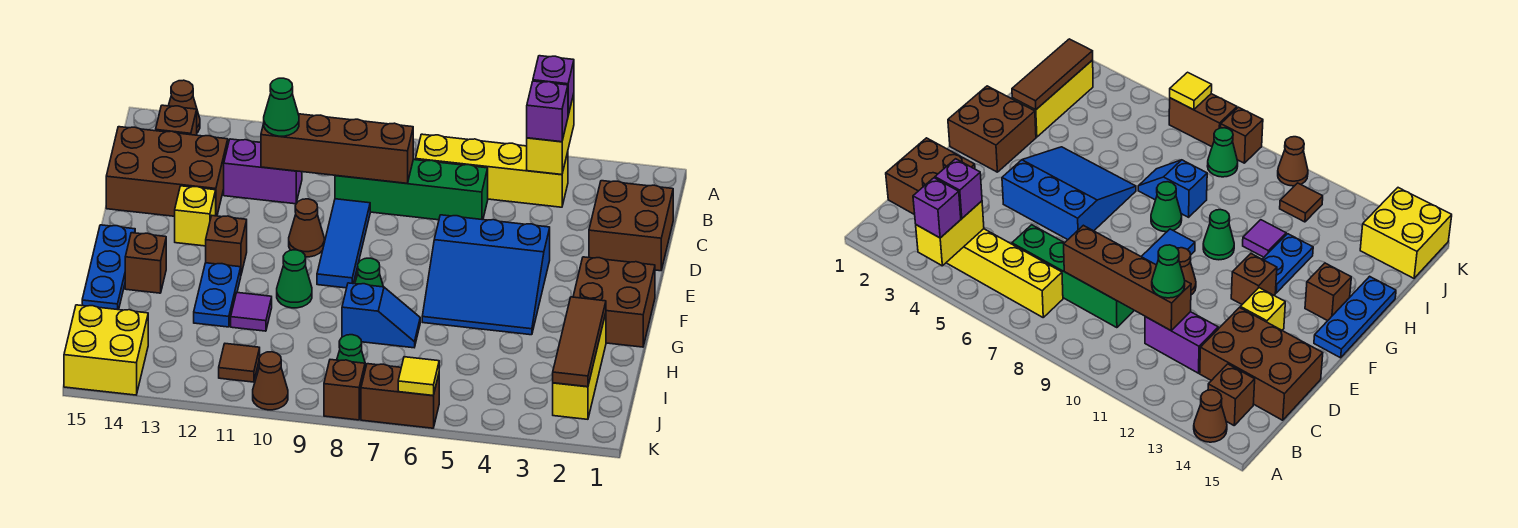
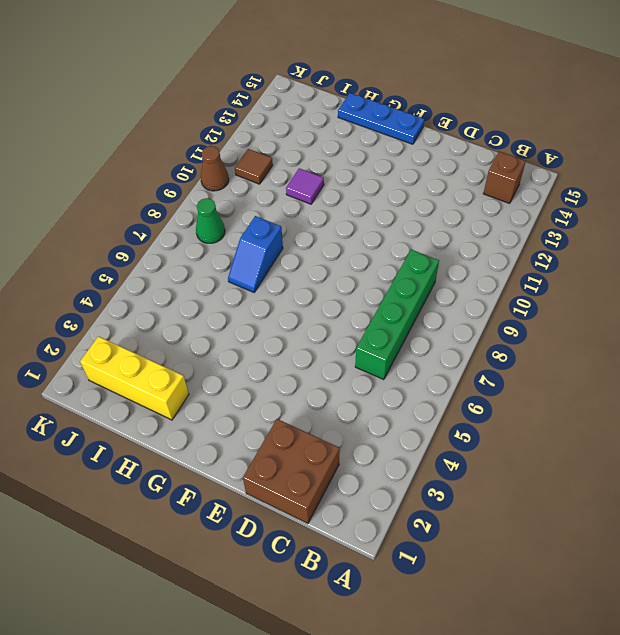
none -> brown cone A14 level 1
none -> yellow brick B4:B7 level 1
none -> purple brick C11:C12 level 1
none -> brown brick C13:D15 level 1

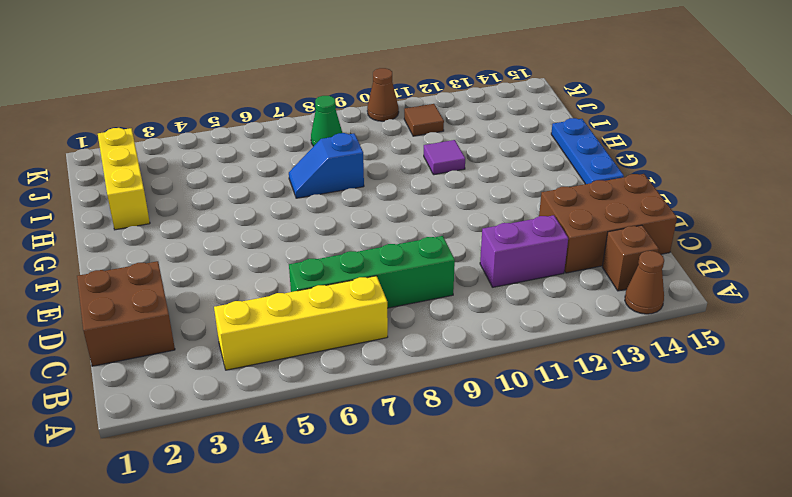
none -> blue tile D9:F9 level 1
none -> blue slope E4:G6 level 1 top E
none -> brown cone E10 level 1
none -> yellow brick E13 level 1

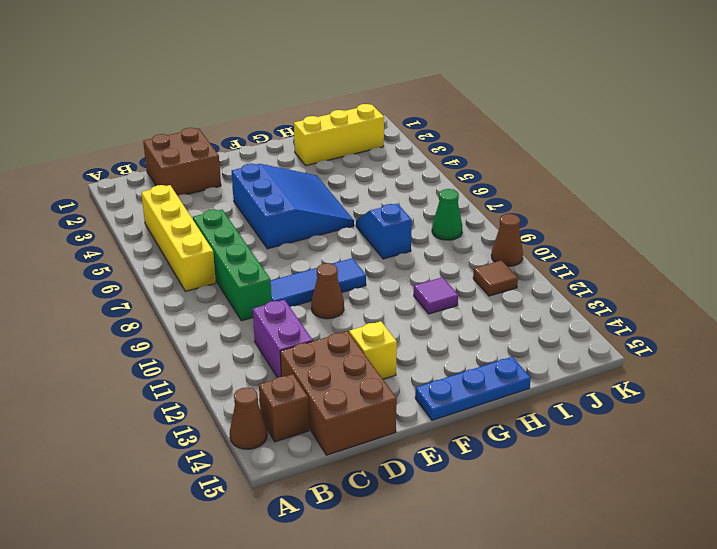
none -> brown brick F1:G2 level 1
none -> brown brick F12 level 1
none -> green cone G8 level 1
none -> green cone G10 level 1

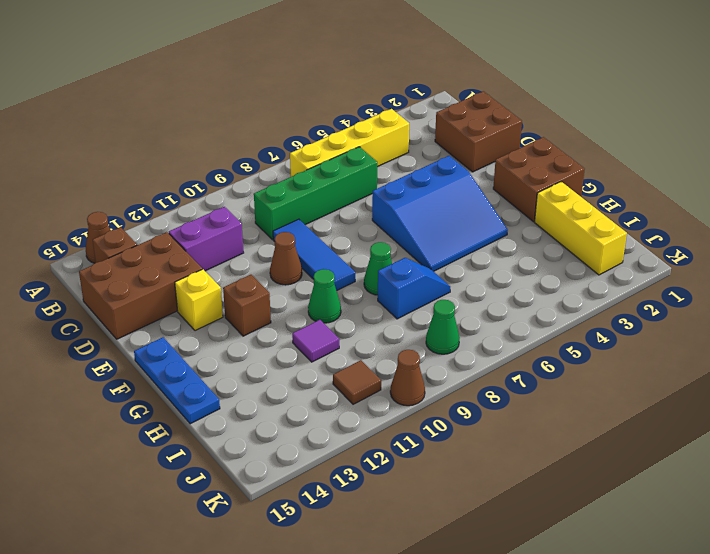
none -> blue plate G12:H12 level 1
none -> brown brick G14 level 1
none -> yellow brick J14:K15 level 1
none -> brown brick K6:K7 level 1

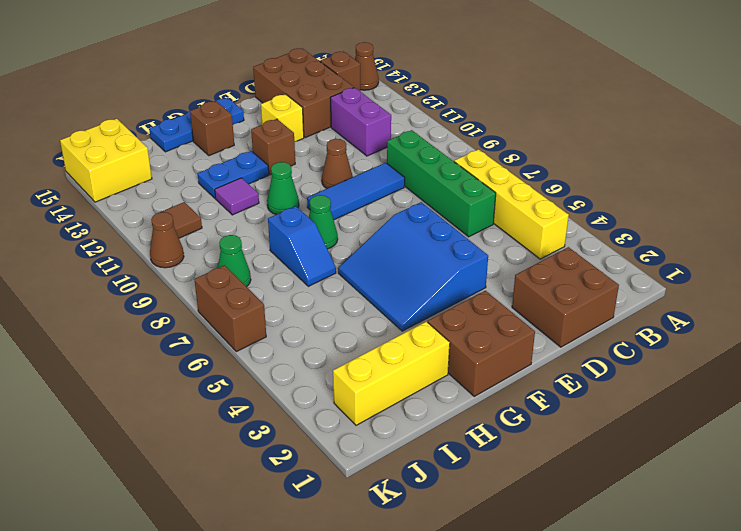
none -> brown brick K8 level 1
none -> yellow brick A4:B4 level 2
none -> brown brick C8:C11 level 2
none -> brown tile H2:J2 level 2

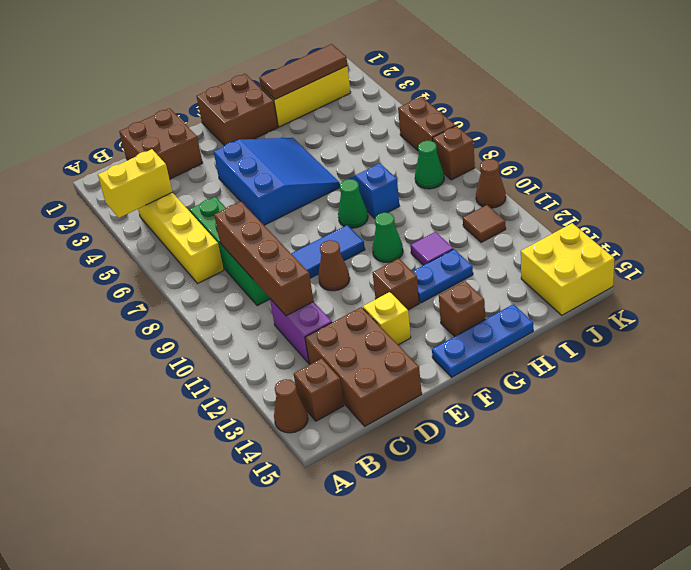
none -> yellow tile K6 level 2
none -> purple brick A4 level 3
none -> purple brick B4 level 3
none -> green cone C11 level 3

